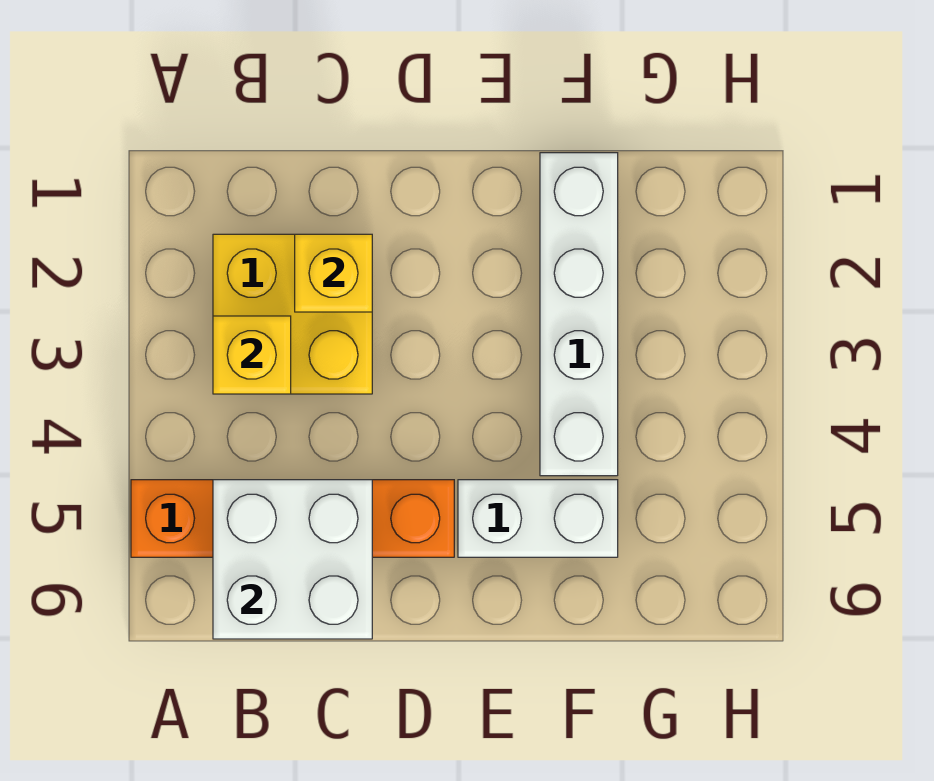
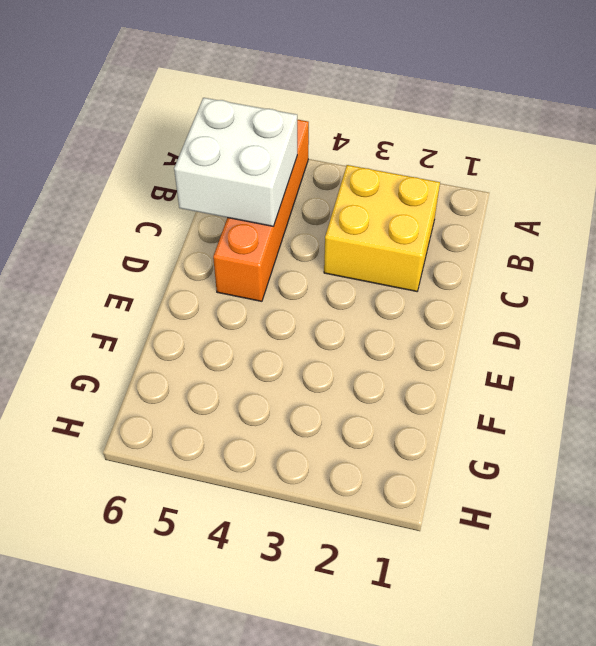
none -> white brick E5:F5 level 1
none -> white brick F1:F4 level 1

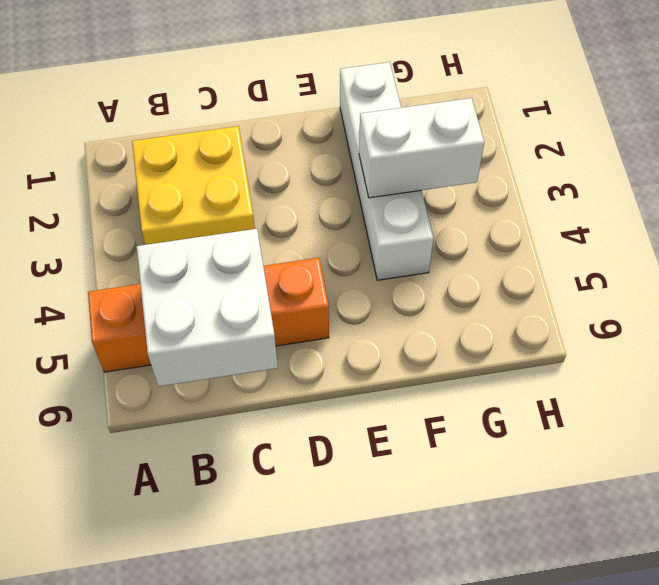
white brick F3:G3 level 2 -> white brick E5:F5 level 1
none -> yellow brick B3 level 2
none -> yellow brick C2 level 2

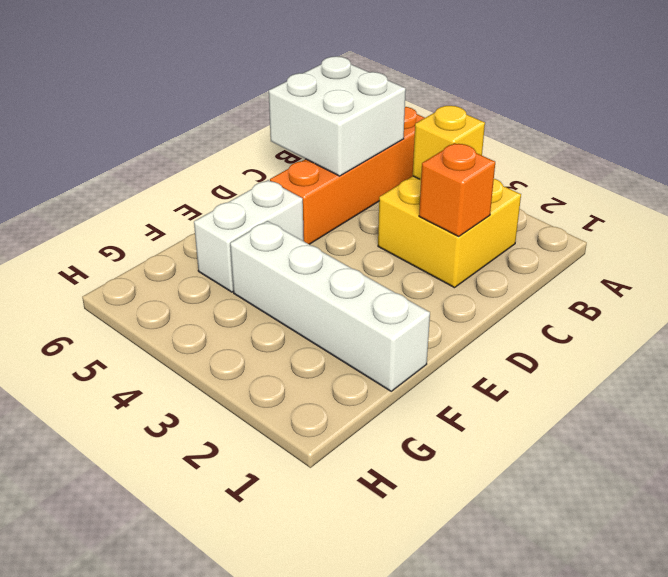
orange brick C2 level 2 -> yellow brick C2 level 2

